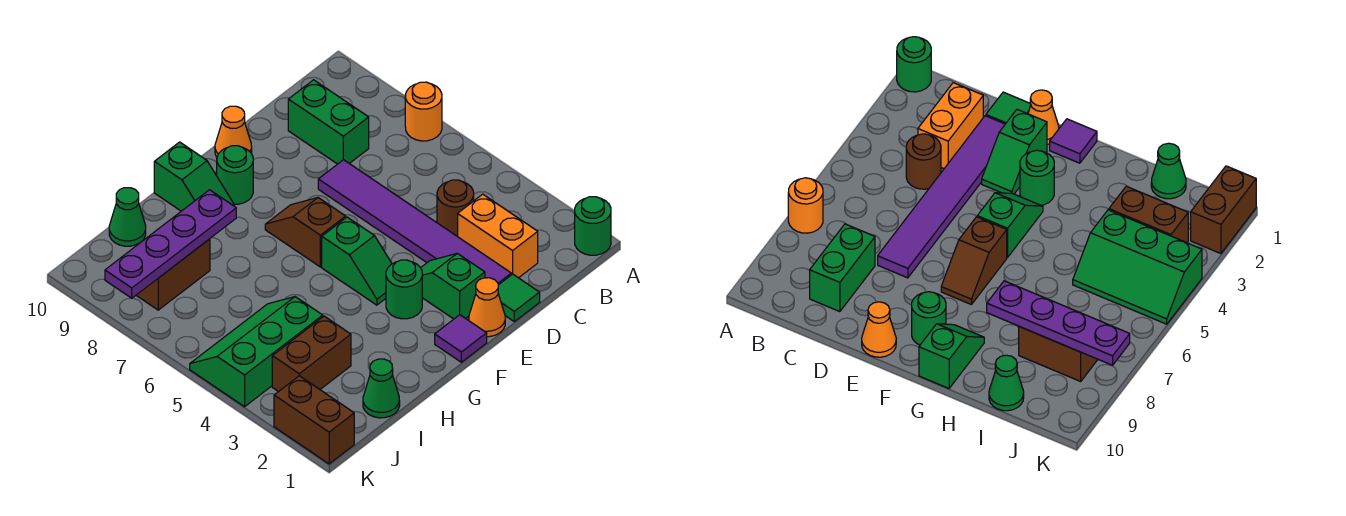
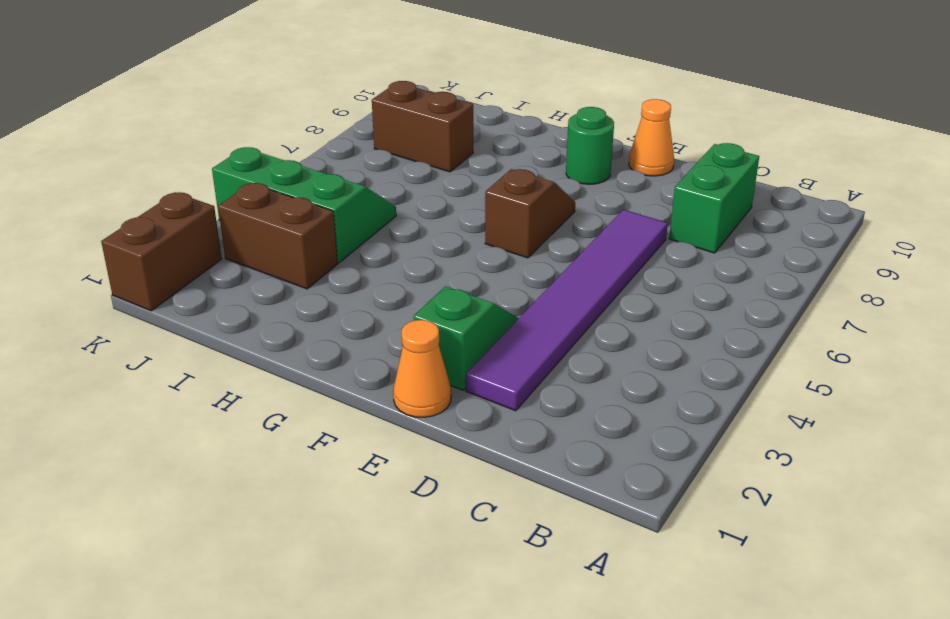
none -> green round brick A1 level 1
none -> orange round brick A7 level 1
none -> orange brick C2:C3 level 1

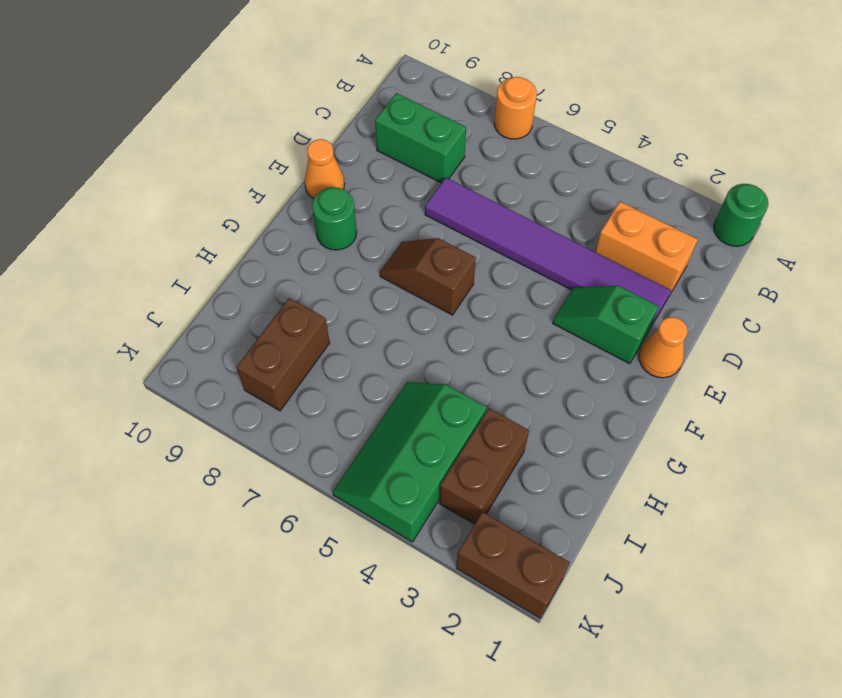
none -> brown round brick C4 level 1
none -> green tile D1 level 1
none -> purple tile F1 level 1

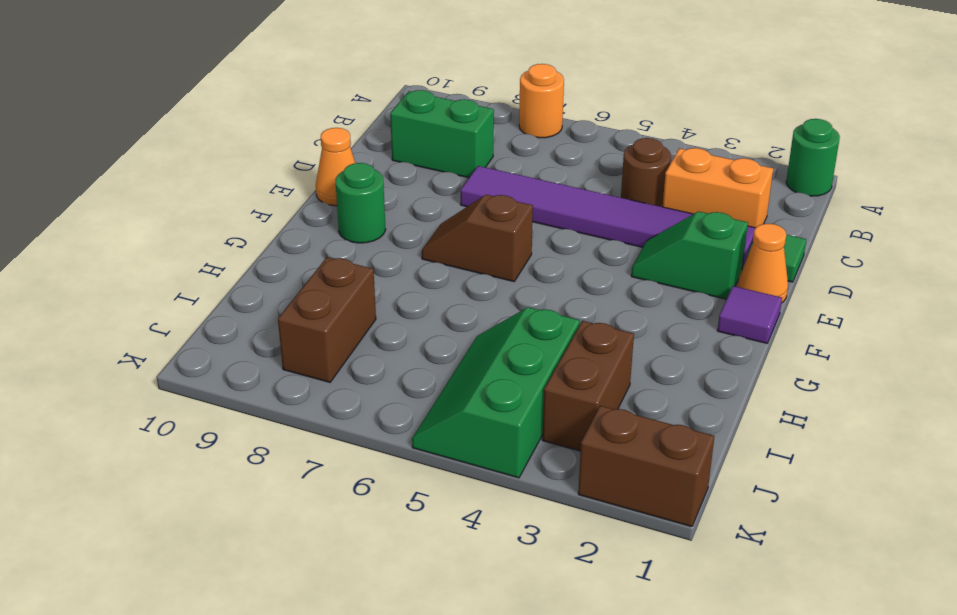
none -> green round brick F3 level 1
none -> green slope F4:F5 level 1 top 5
none -> green slope G9:G10 level 1 top 10

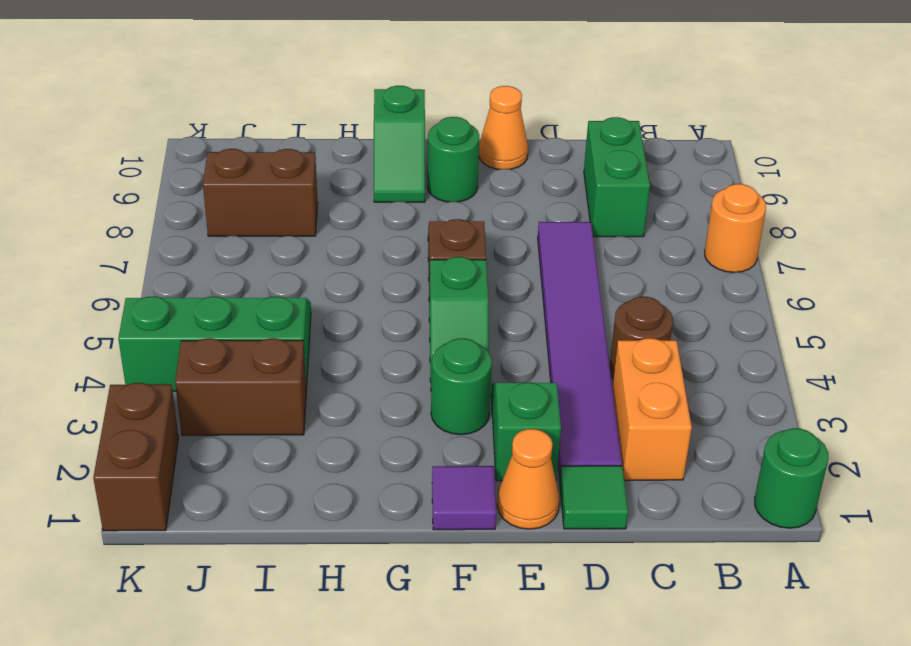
none -> green cone I1 level 1
none -> green cone I10 level 1
none -> purple plate H8:K8 level 2

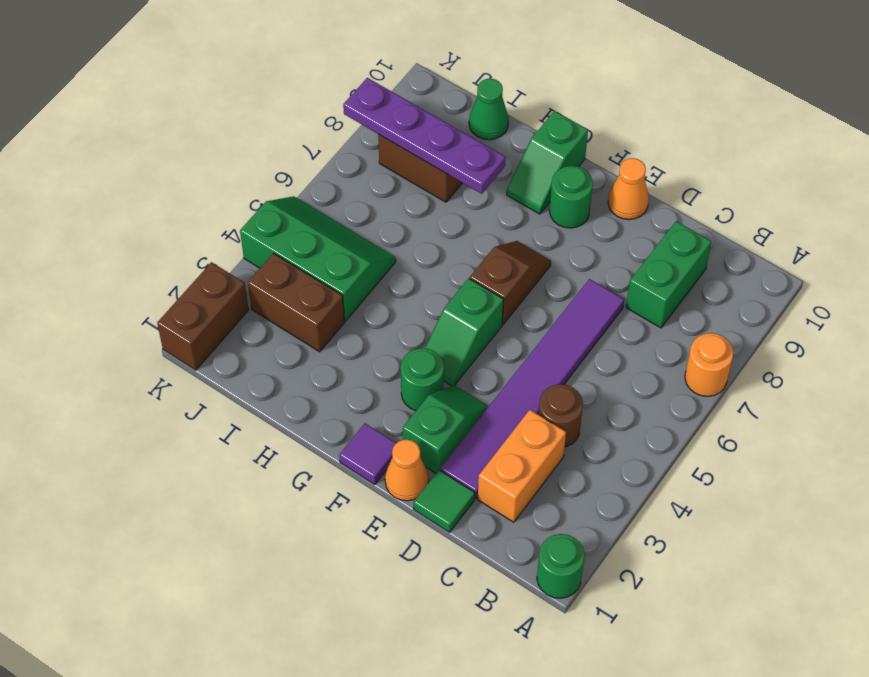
none -> green cone I1 level 1

